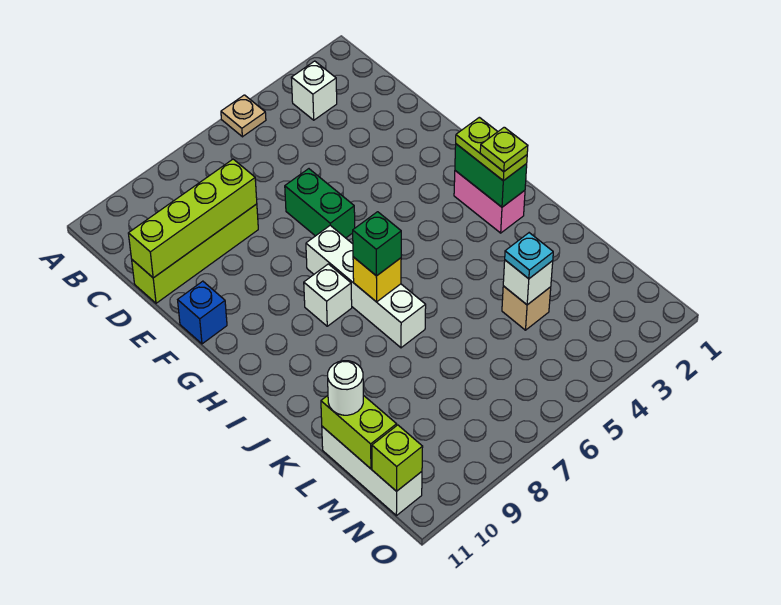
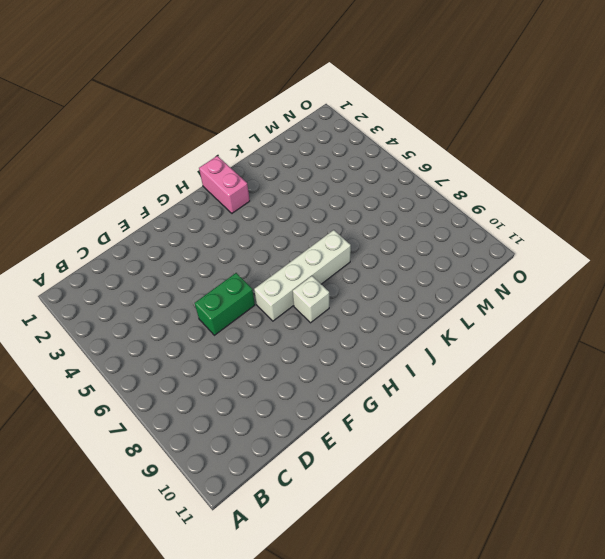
pink brick I1:I2 level 1 -> pink brick H2:I2 level 1
none -> tan plate A5 level 1
none -> white brick B3 level 1
none -> lime brick D8:D11 level 1

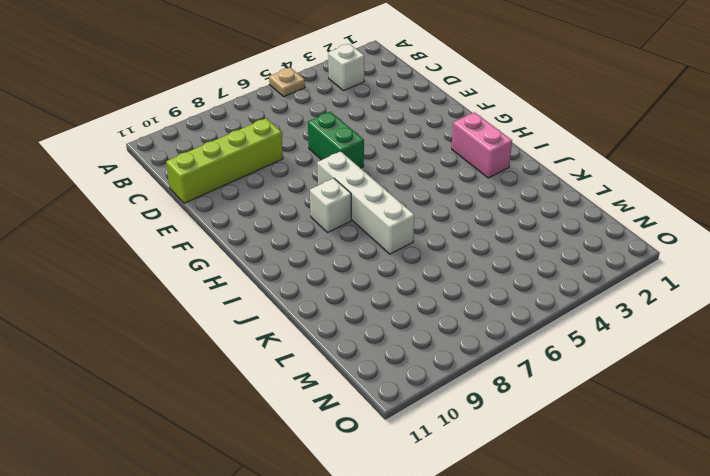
none -> blue brick F11 level 1
none -> tan brick L4 level 1
none -> white brick L11:N11 level 1

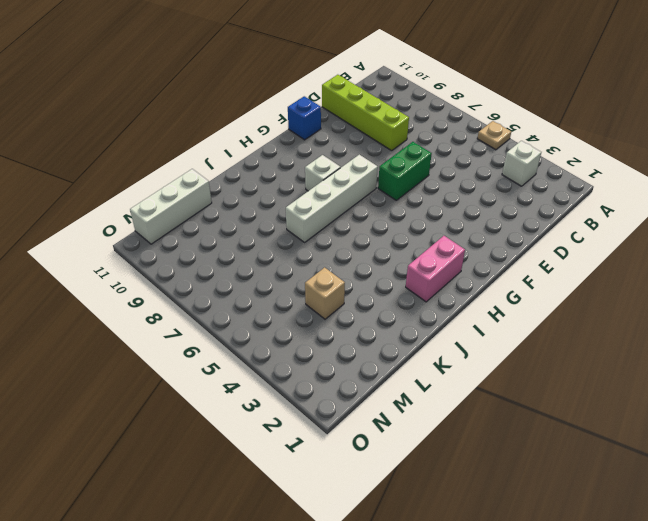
none -> lime brick D8:D11 level 2
none -> green brick H2:I2 level 2
none -> yellow brick I7 level 2

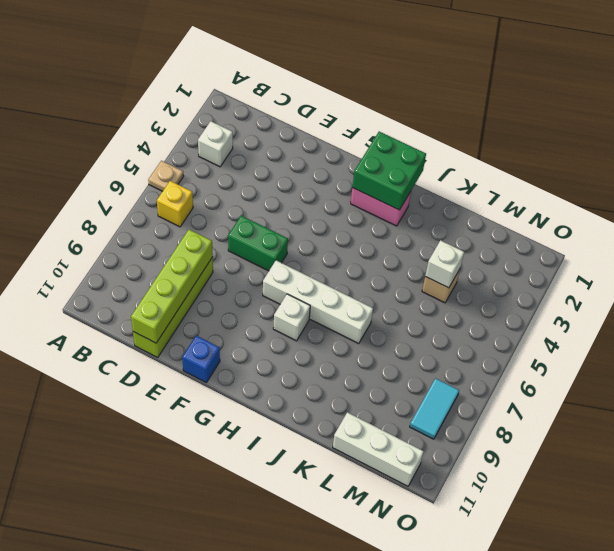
yellow brick B6 level 1 -> yellow brick I7 level 2
green brick H1:I2 level 2 -> green brick H2:I2 level 2
cyan tile N8:N9 level 1 -> none
none -> lime brick L11:M11 level 2
none -> lime brick N11 level 2
none -> lime plate H2:I2 level 3

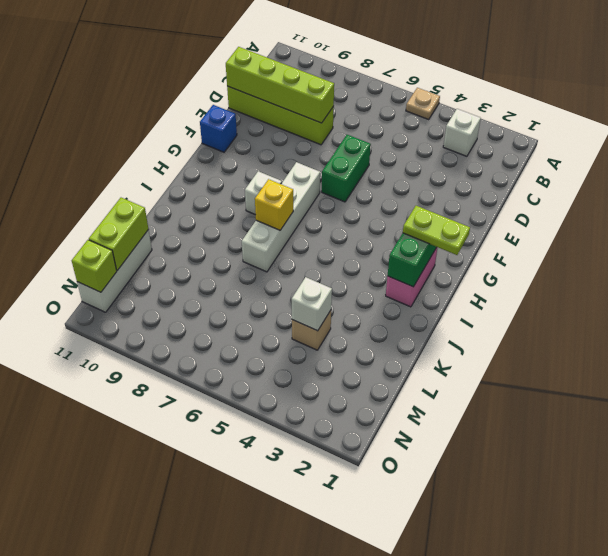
lime plate H1:H2 level 3 -> lime plate H2:I2 level 3
none -> green brick I7 level 3
none -> cyan plate L4 level 3
none -> white round brick L11 level 3

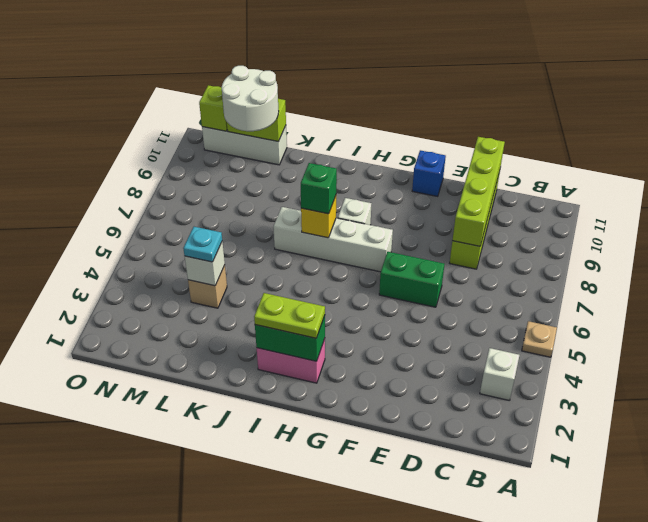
white round brick L10:M11 level 3 -> white round brick L11 level 3
none -> lime plate I2 level 4

